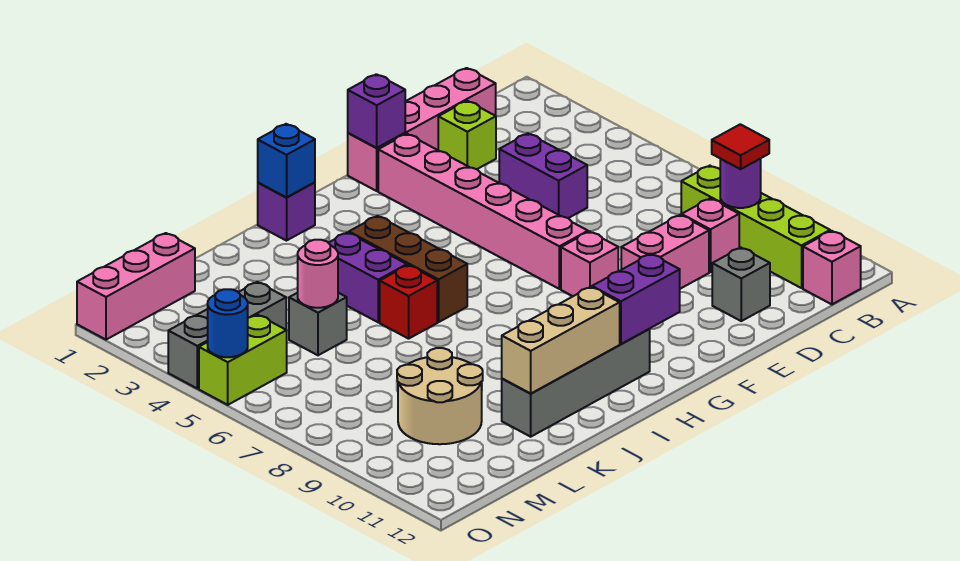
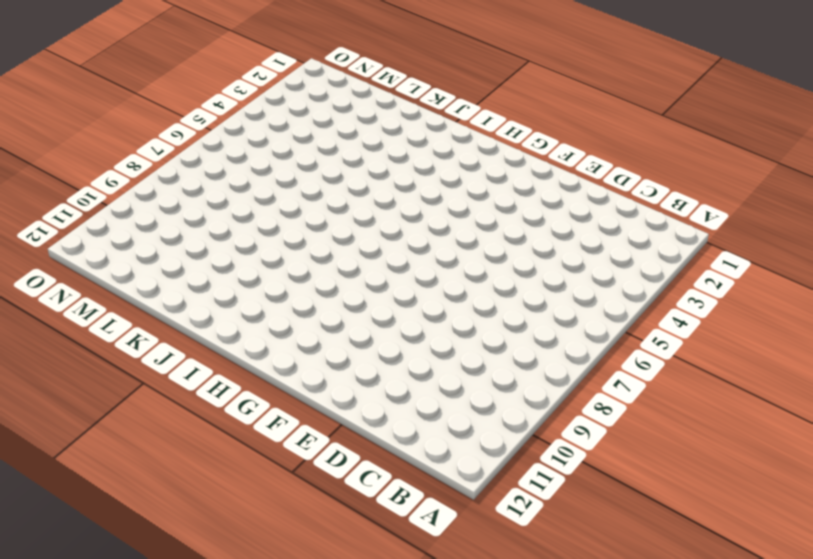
none -> lime brick B8:B11 level 1
none -> pink brick B12 level 1
none -> pink brick C1:F1 level 1

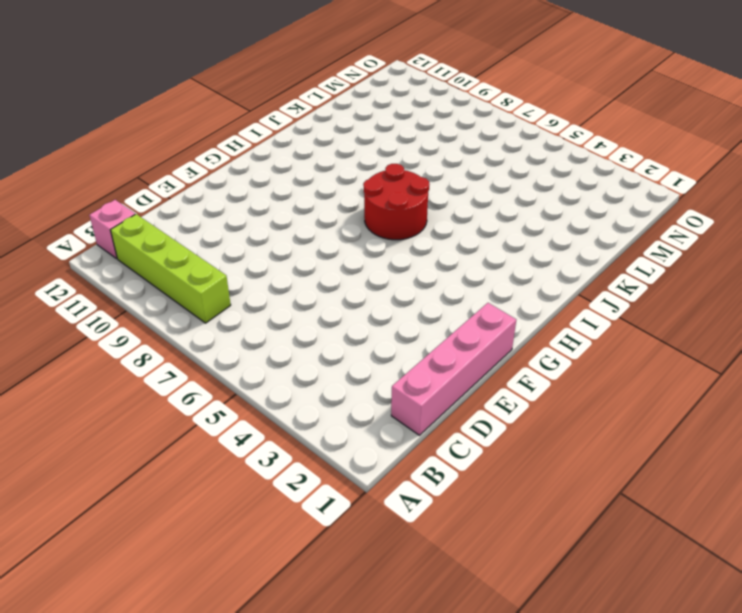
red round brick H6:I7 level 1 -> brown brick I4:I6 level 1
none -> pink brick C9 level 1
none -> lime brick D2 level 1
none -> purple brick D4:D5 level 1

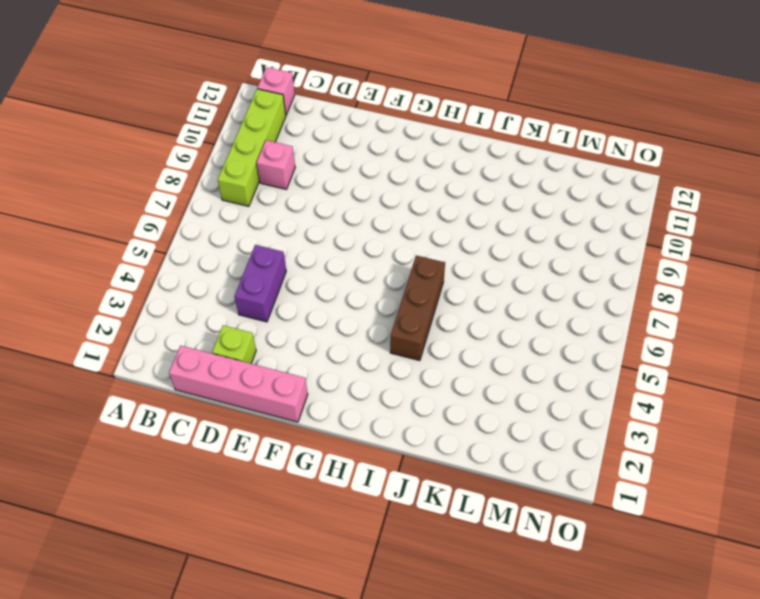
none -> pink brick D9:E9 level 1
none -> grey brick D11 level 1
none -> pink brick F2:F7 level 1

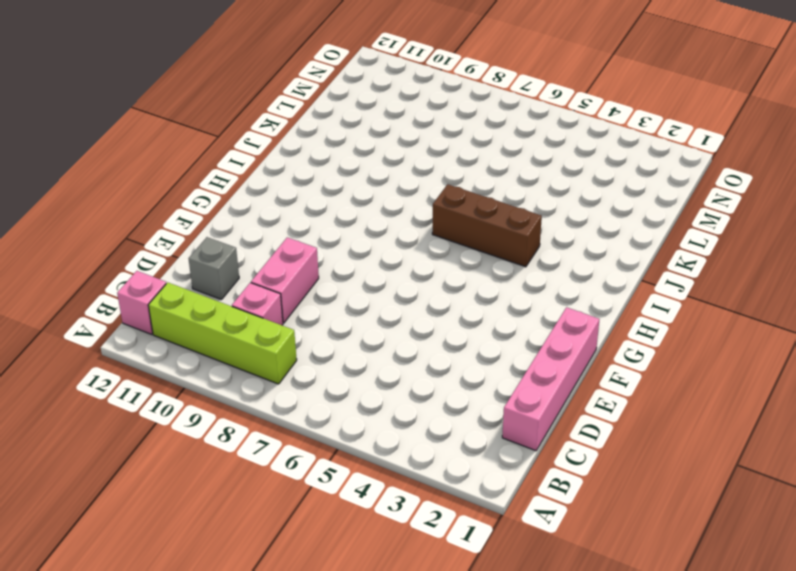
none -> lime brick D2 level 1
none -> purple brick D4:D5 level 1
none -> pink brick F2:F7 level 1

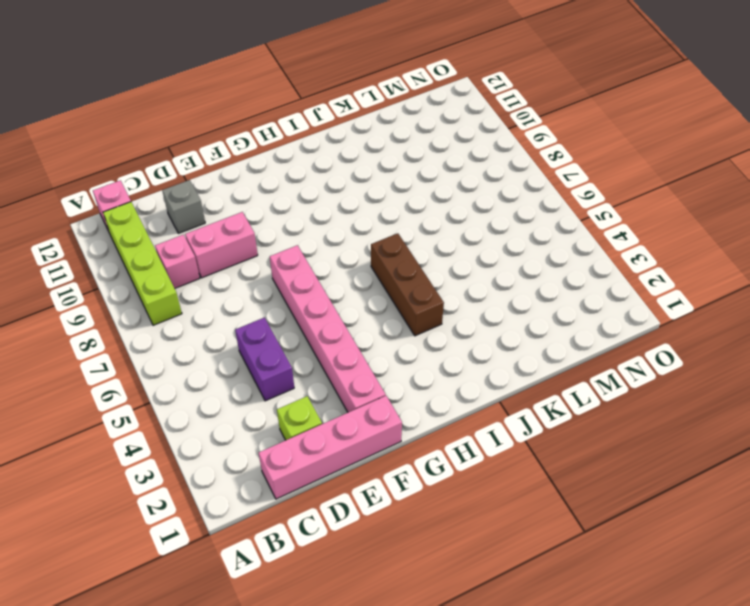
none -> pink brick F8 level 1
none -> grey brick H11:K11 level 1
none -> purple brick I1 level 1

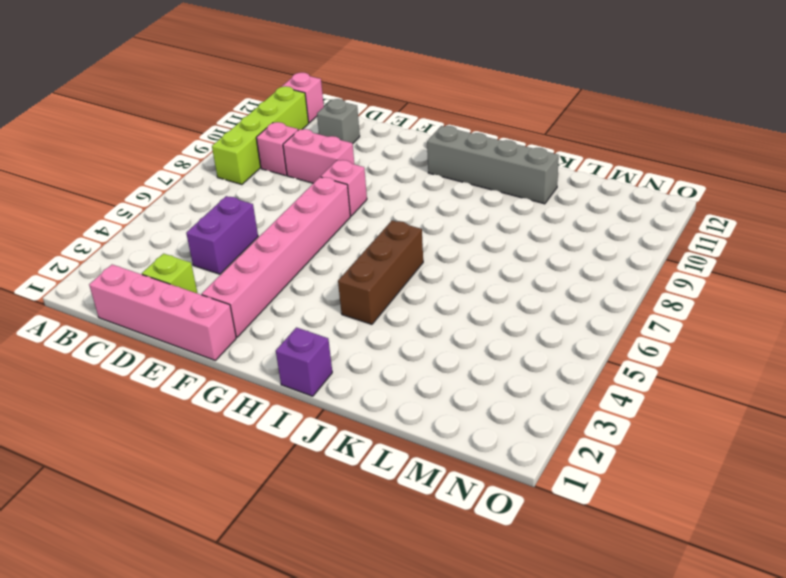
none -> purple brick J4:J5 level 1
none -> red brick J6 level 1
none -> grey brick L5 level 1

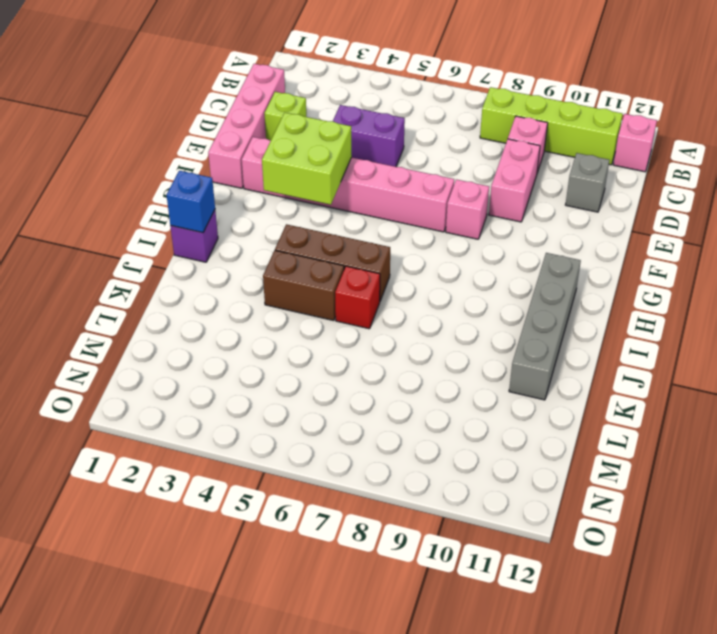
lime brick F3:G4 level 2 -> none
brown brick J4:J5 level 1 -> purple brick J4:J5 level 1
none -> grey brick L5 level 1
none -> tan round brick L9:M10 level 1
none -> pink brick M1:O1 level 1

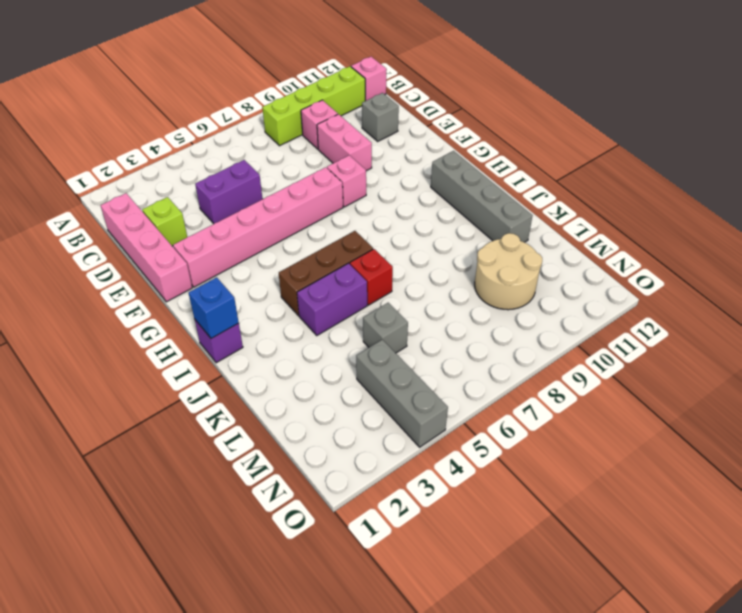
none -> pink brick M1:O1 level 1
none -> lime brick N5:O5 level 1
none -> purple round brick B9 level 2

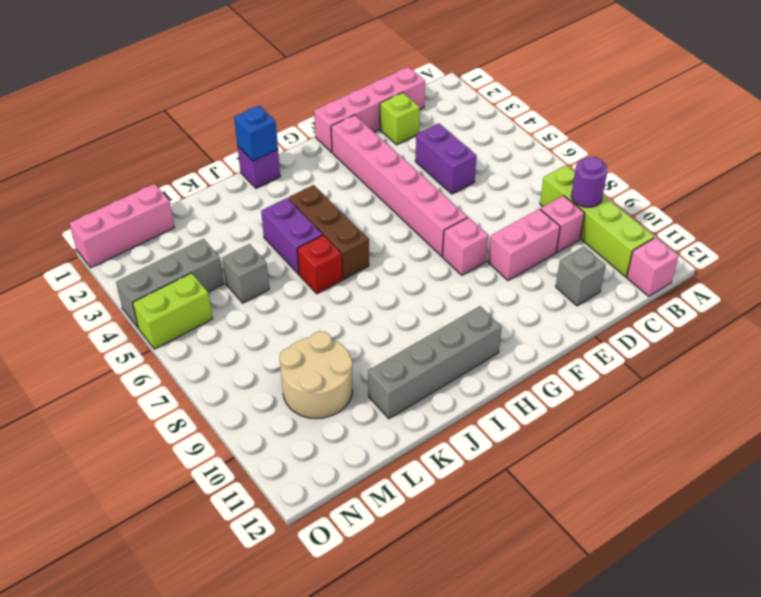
none -> purple brick F1 level 2
none -> purple brick G11:H11 level 2
none -> tan brick I11:K11 level 2

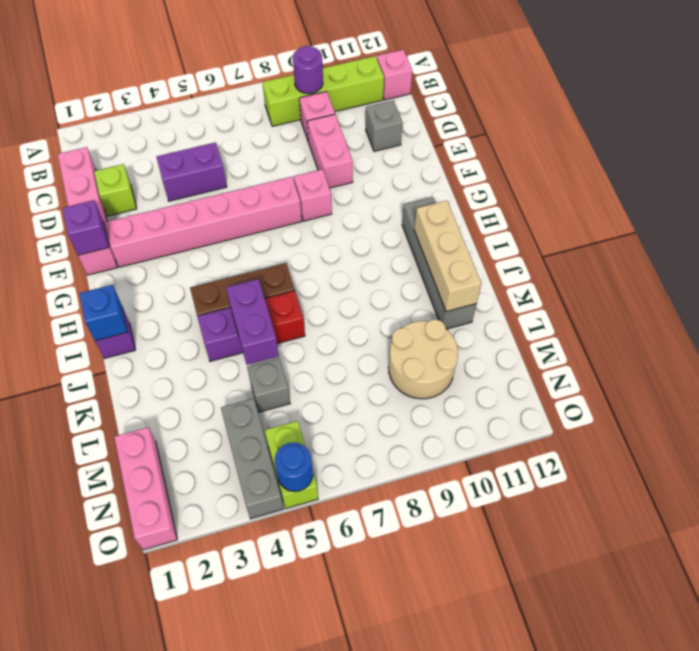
purple brick J5:K5 level 2 -> purple brick G11:H11 level 2
none -> pink round brick L5 level 2
none -> red tile B9 level 3

